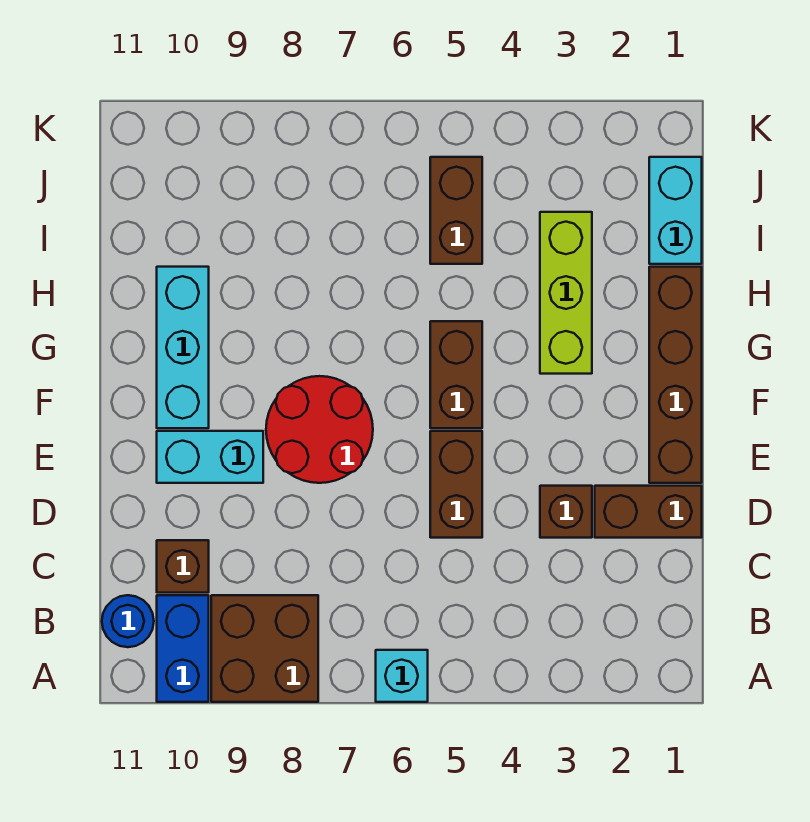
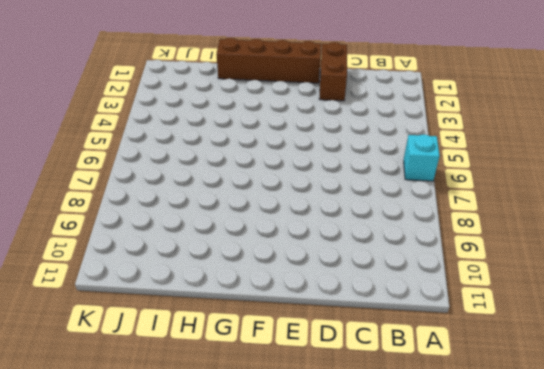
none -> brown brick A8:B9 level 1
none -> blue brick A10:B10 level 1
none -> blue round brick B11 level 1

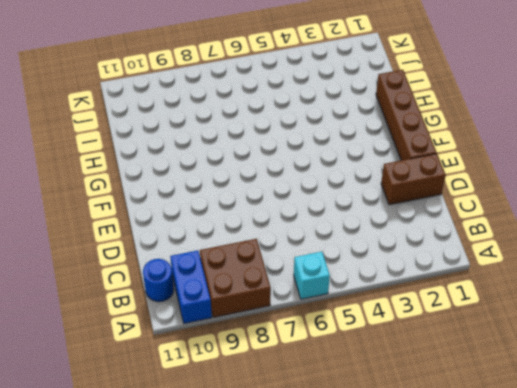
none -> brown brick C10 level 1
none -> brown brick D3 level 1
none -> brown brick D5:E5 level 1

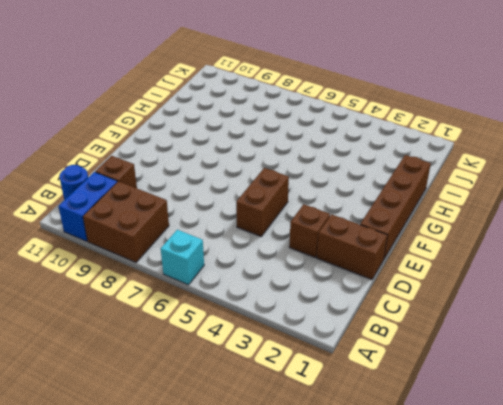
none -> red round brick E7:F8 level 1
none -> cyan brick E9:E10 level 1
none -> brown brick F5:G5 level 1

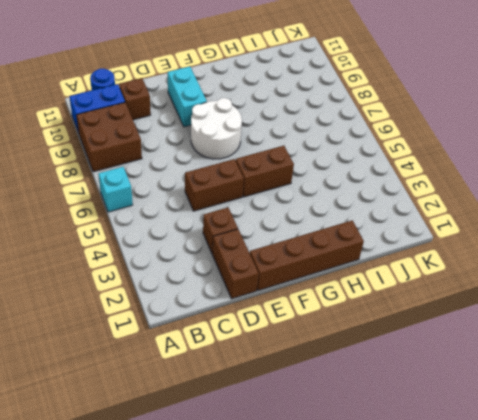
white round brick E7:F8 level 1 -> red round brick E7:F8 level 1
none -> cyan brick F10:H10 level 1
none -> lime brick G3:I3 level 1
none -> cyan brick I1:J1 level 1

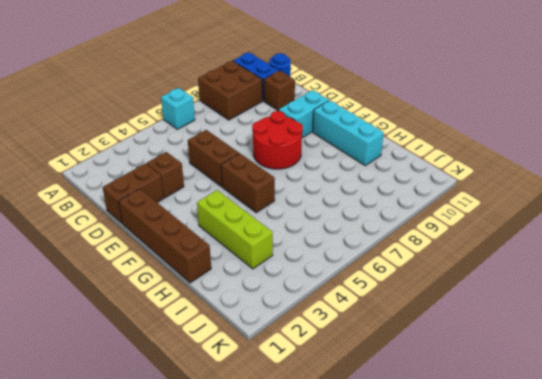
none -> cyan brick I1:J1 level 1
none -> brown brick I5:J5 level 1

